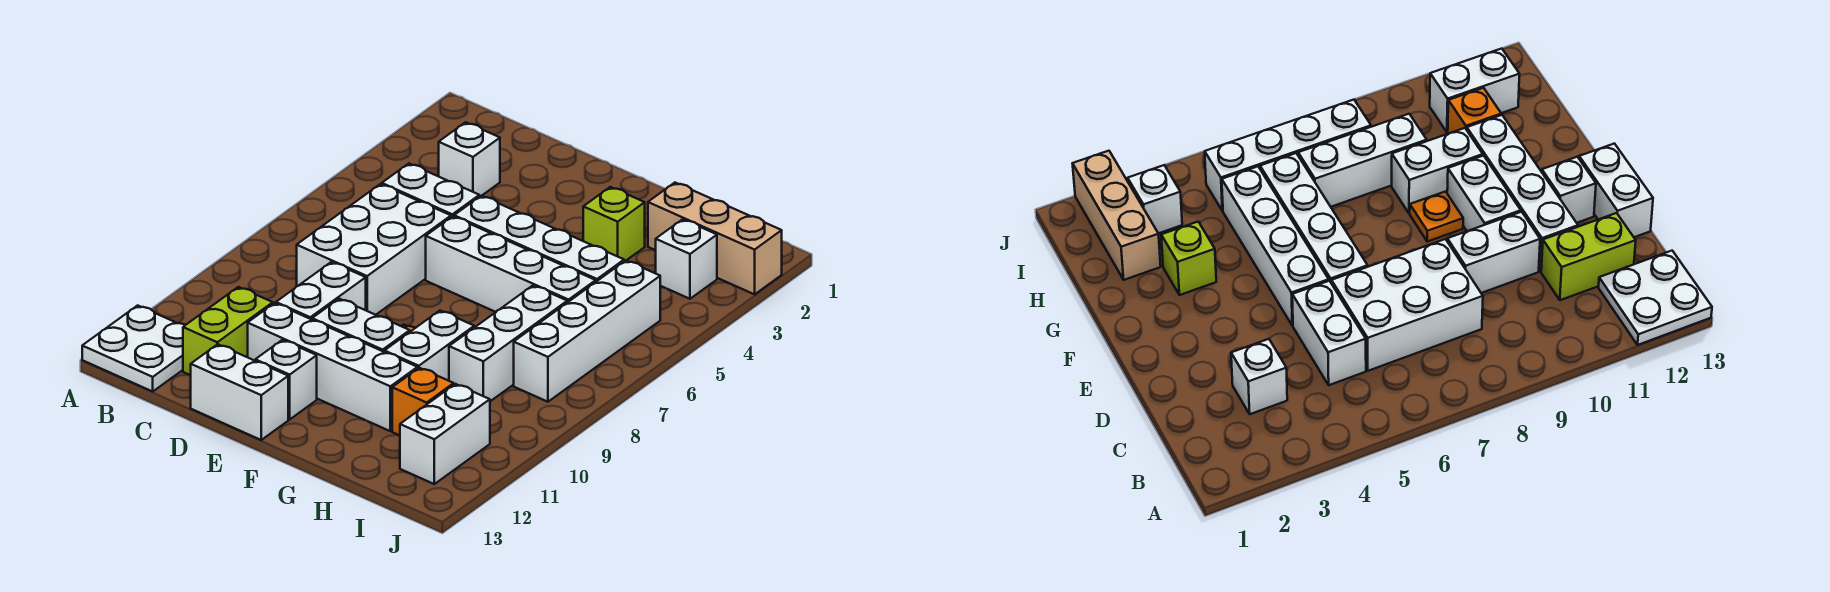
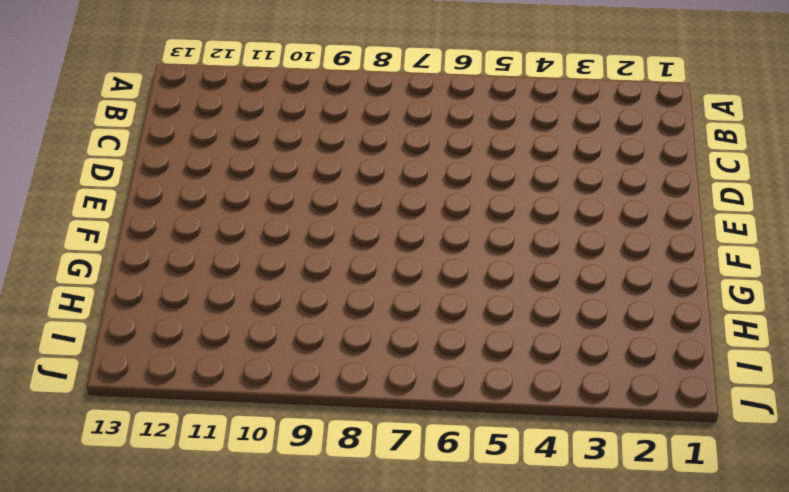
none -> white plate A12:B13 level 1
none -> white brick C3 level 1
none -> white brick C5:D5 level 1

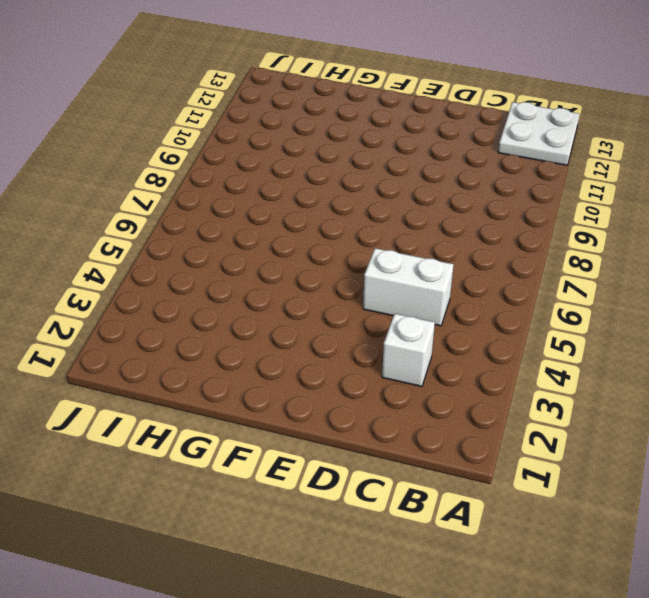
none -> white brick C6:D8 level 1
none -> lime brick C11:C12 level 1
none -> white brick D9:D10 level 1

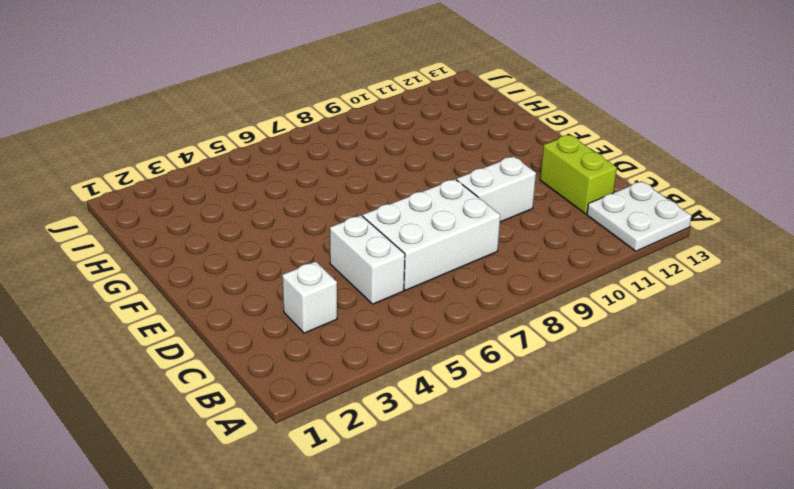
lime brick C12:D12 level 1 -> lime brick C11:C12 level 1
none -> white brick D11:G11 level 1
none -> white brick D13:E13 level 1
none -> white brick E5:H5 level 1

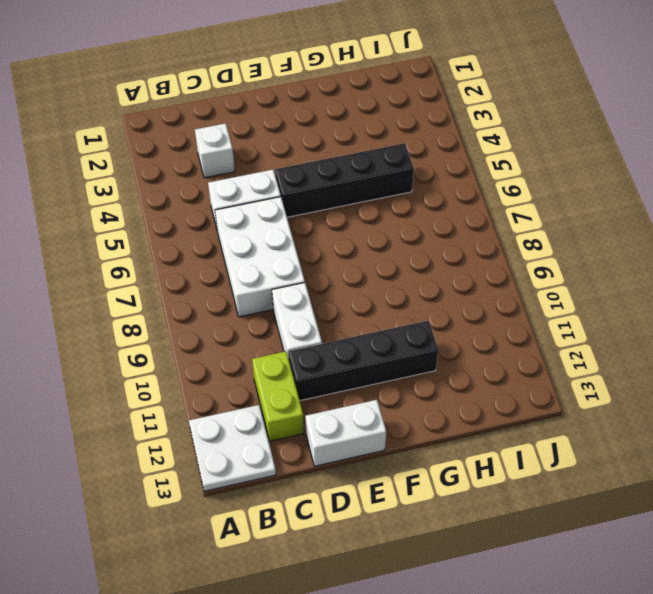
black brick D11:G11 level 1 -> white brick D11:G11 level 1
black brick E5:H5 level 1 -> white brick E5:H5 level 1
none -> white brick E6:H6 level 1
none -> white brick E10:F10 level 1
none -> white brick E12 level 1

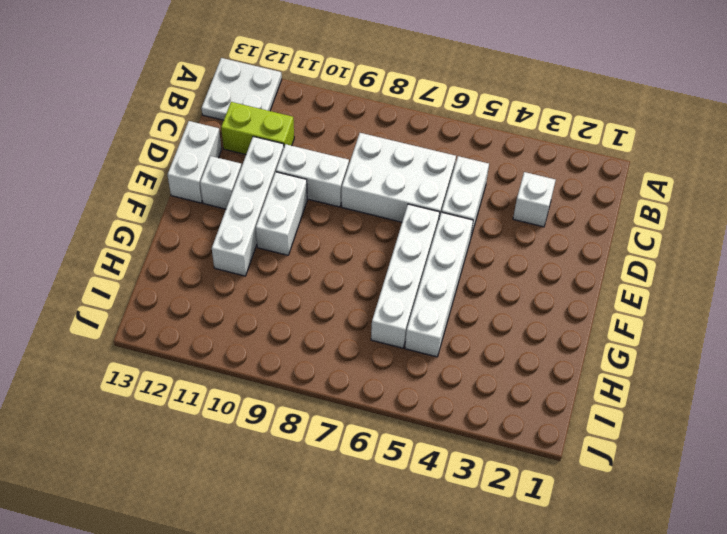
none -> orange plate F9 level 1
none -> lime brick G3 level 1
none -> white brick G9:G10 level 1

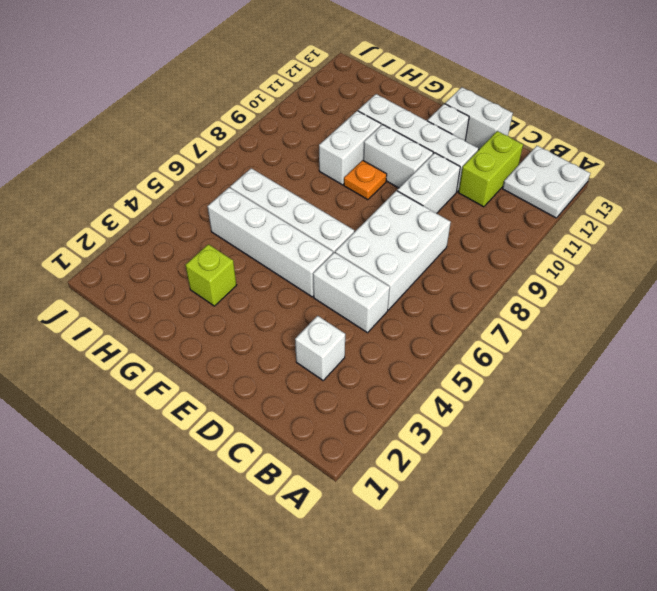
none -> tan brick H2:J2 level 1
none -> white brick H7:H9 level 1
none -> orange brick H11 level 1

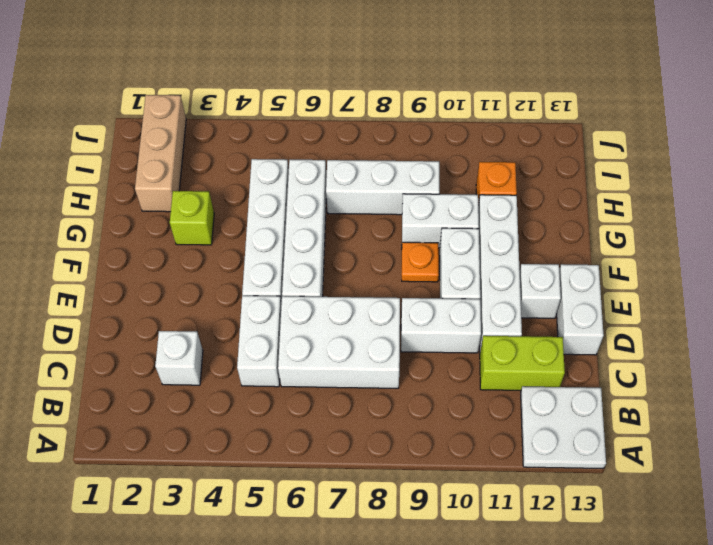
none -> white brick I3 level 1
none -> white brick I5:I8 level 1
none -> white brick I11:I12 level 1

